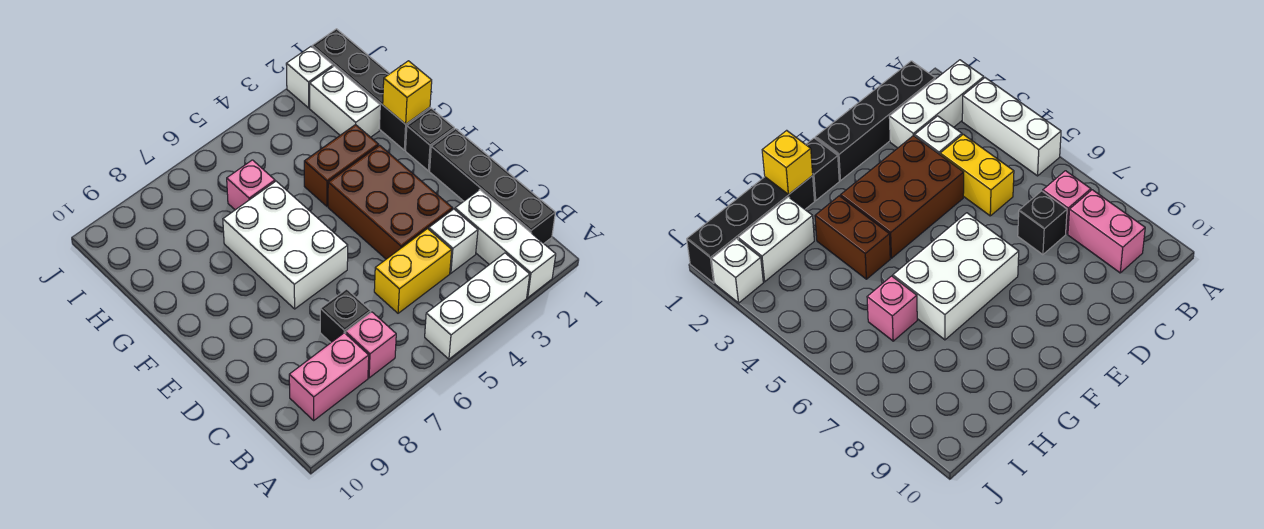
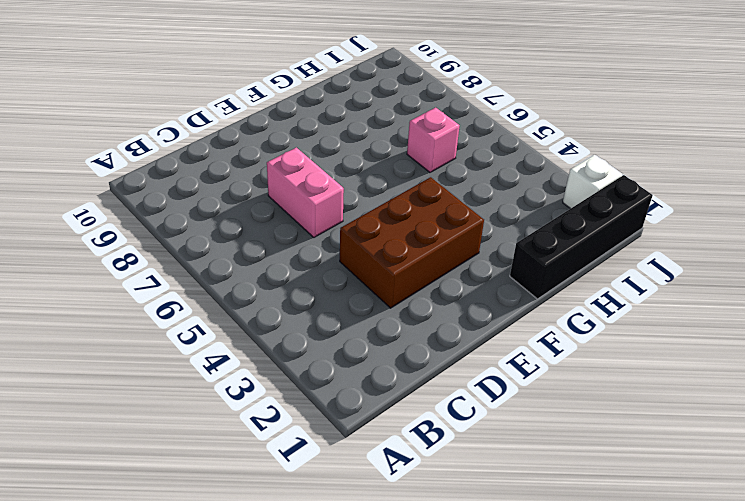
pink brick D6:D7 level 1 -> pink brick B8:B9 level 1
none -> white brick A2:C2 level 1
none -> white brick A3:A5 level 1
none -> black brick B1:E1 level 1

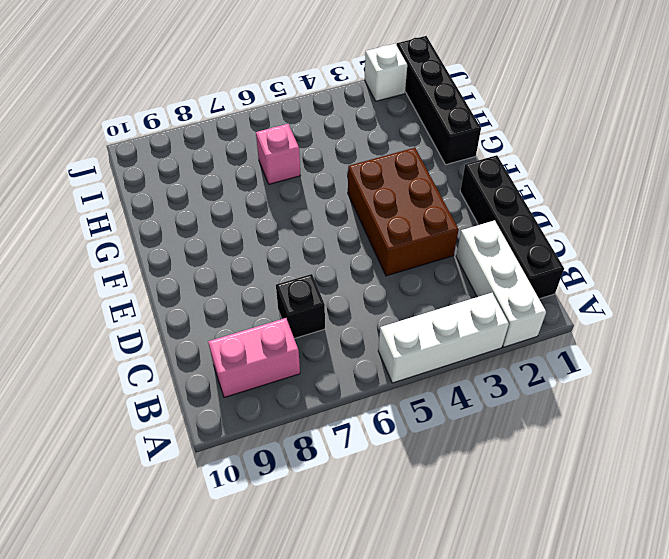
none -> pink brick B7 level 1
none -> white brick C3 level 1
none -> yellow brick C4:C5 level 1

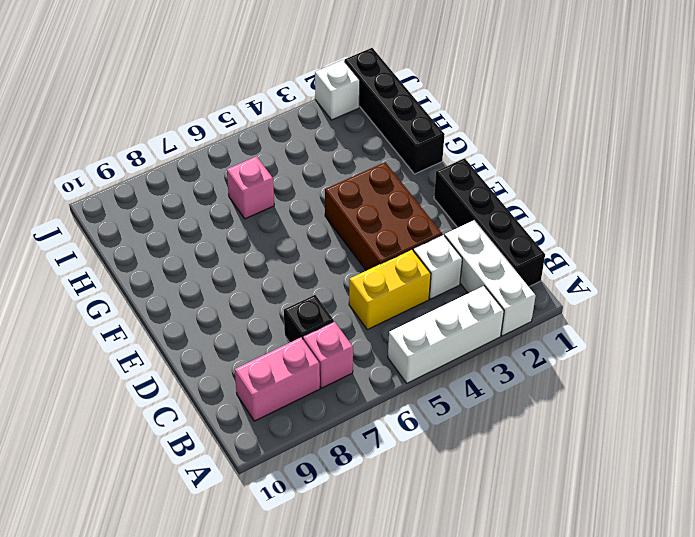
none -> white brick E6:G7 level 1
none -> black brick F1 level 1
none -> brown brick G3:G4 level 1

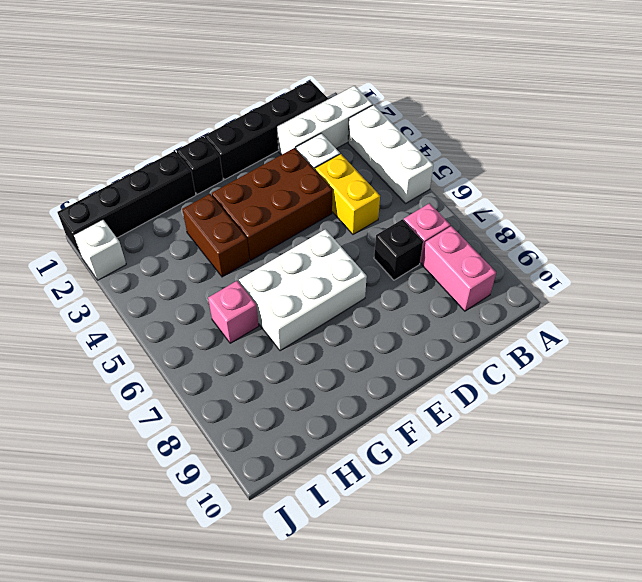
none -> white brick H2:I2 level 1
none -> yellow brick G1 level 2

